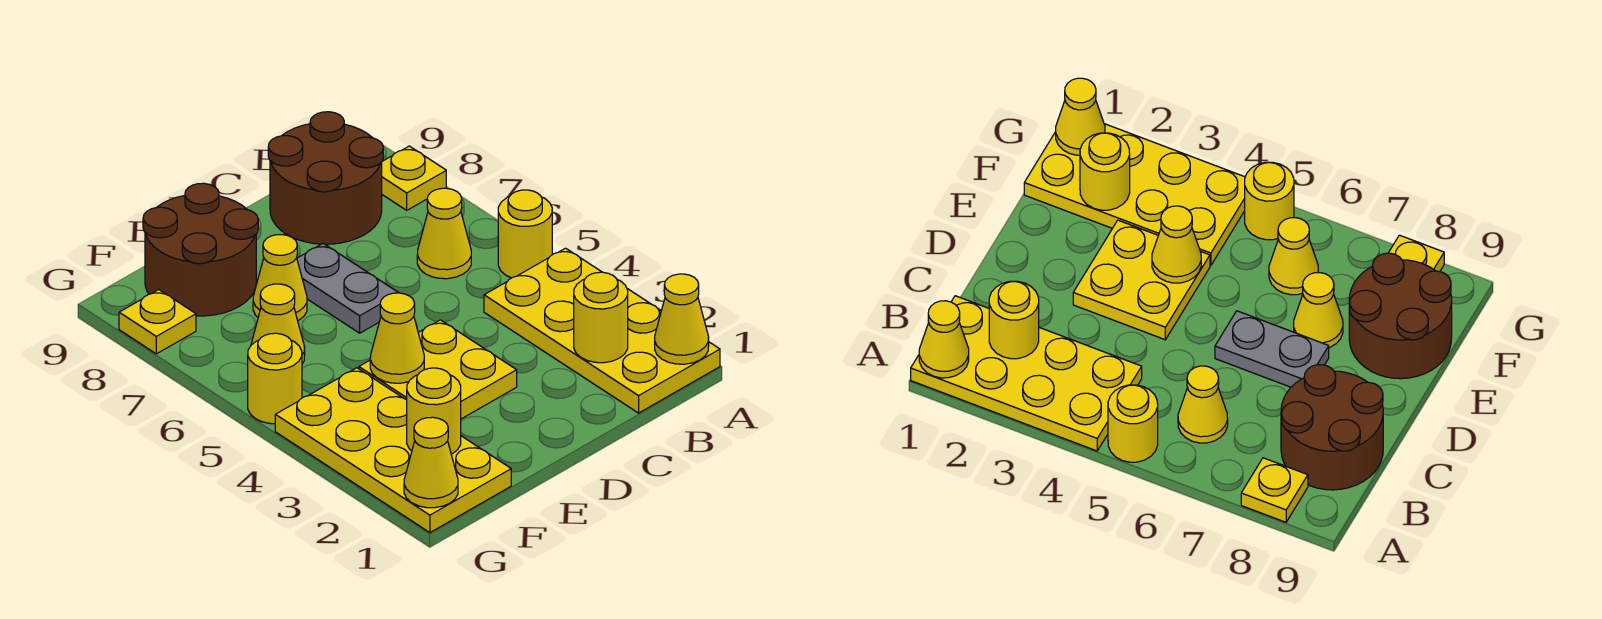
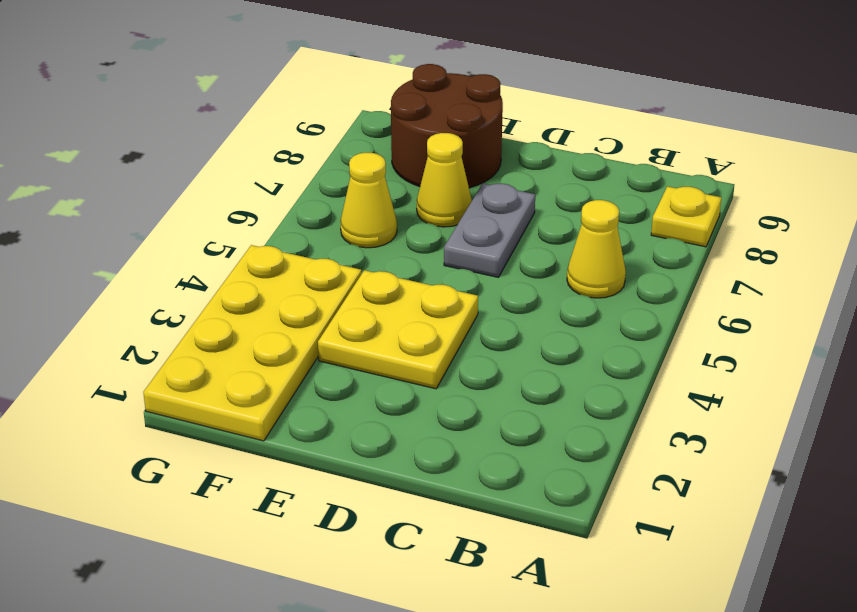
none -> yellow plate A1:B4 level 1
none -> yellow round brick A5 level 1
none -> brown round brick B8:C9 level 1

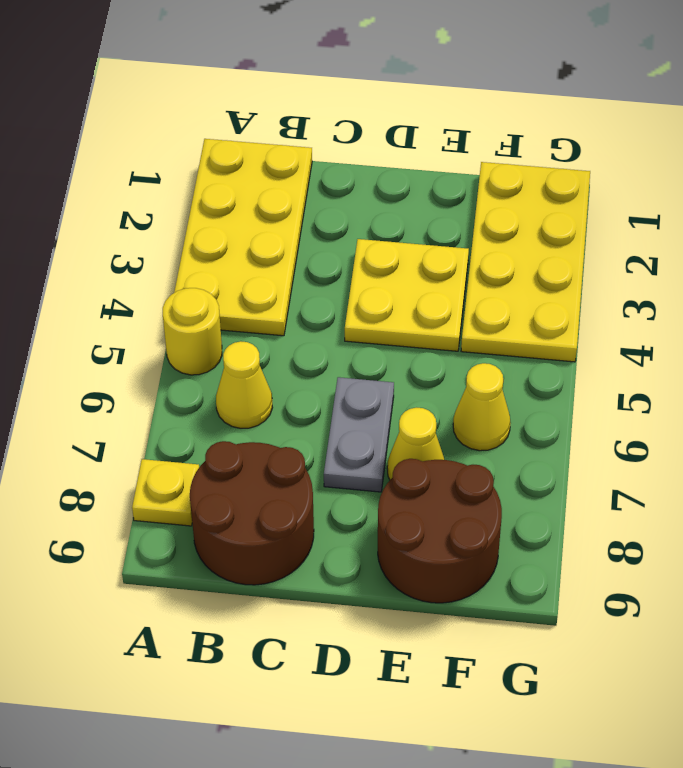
none -> yellow round brick G5 level 1
none -> yellow plate G8 level 1
none -> yellow cone A1 level 2

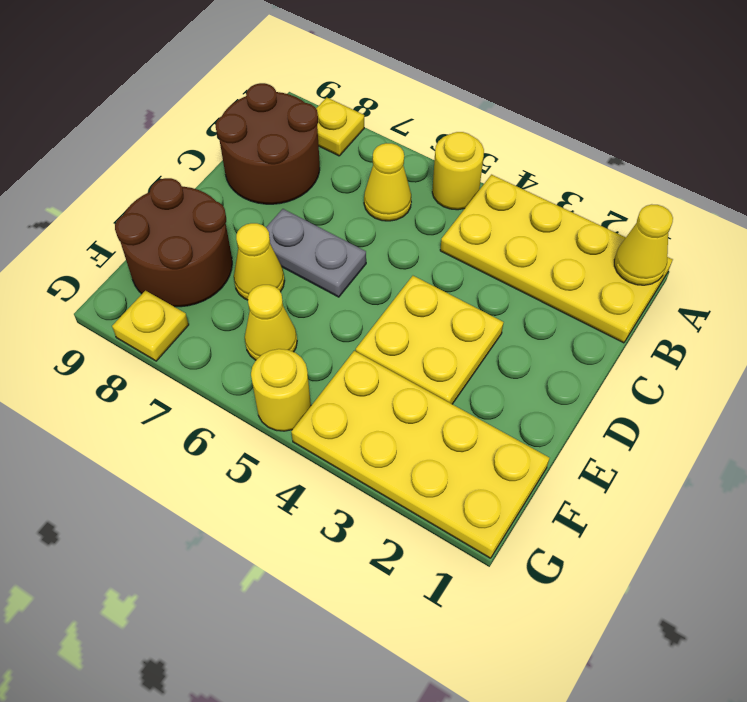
none -> yellow round brick B2 level 2
none -> yellow cone E4 level 2
none -> yellow round brick F2 level 2

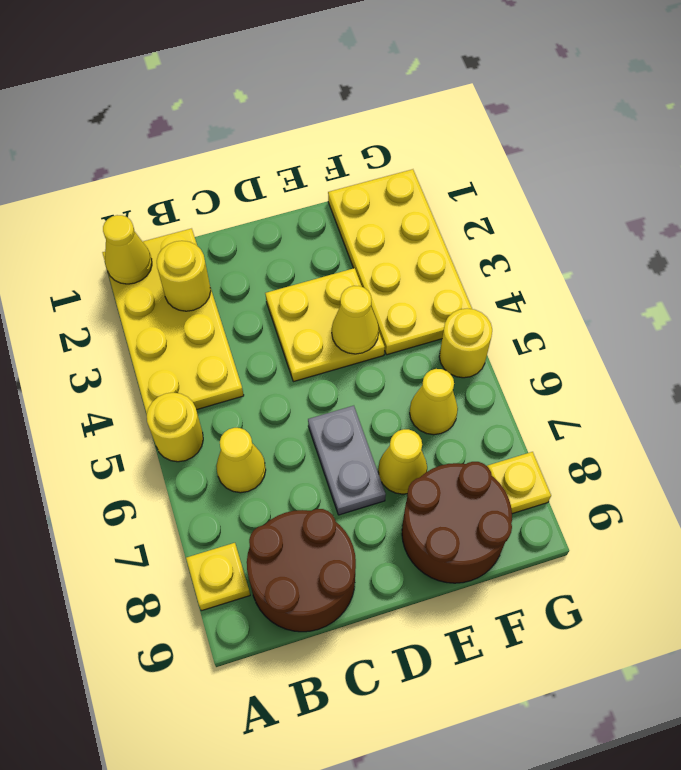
none -> yellow round brick F2 level 2
none -> yellow cone G1 level 2

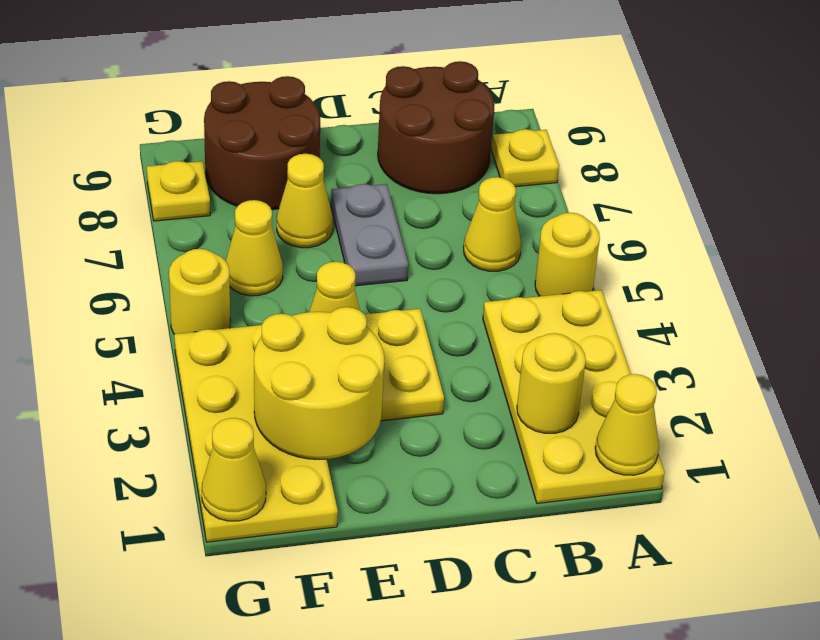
yellow round brick E2:F3 level 2 -> yellow round brick F2 level 2

